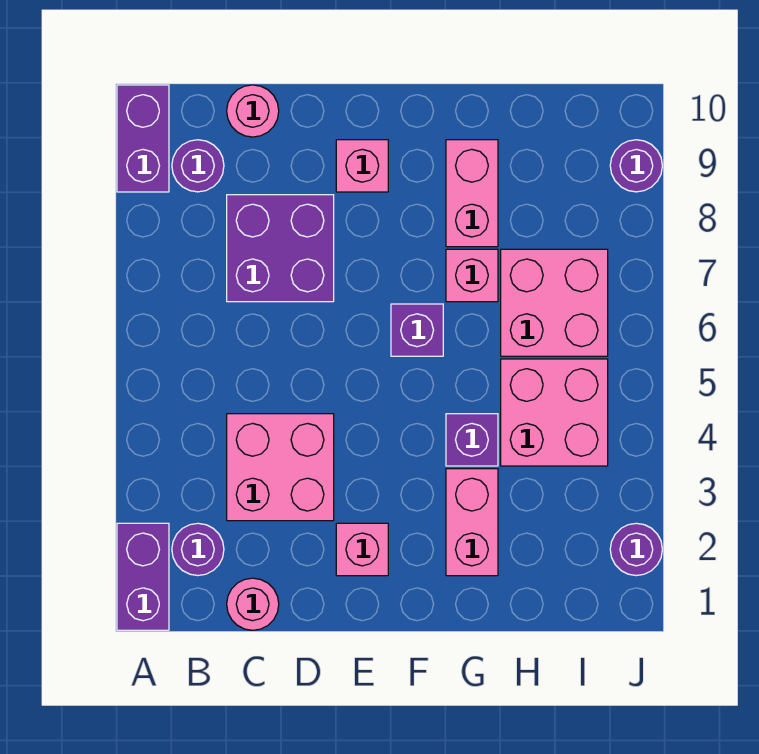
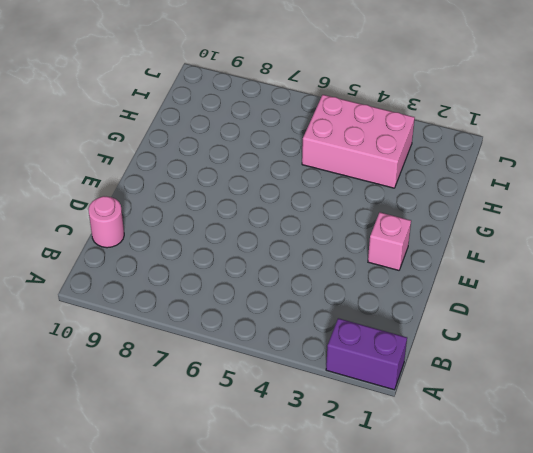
pink brick H3:I5 level 1 -> pink brick H4:I5 level 1
none -> purple brick A9:A10 level 1
none -> purple round brick B2 level 1
none -> purple round brick B9 level 1

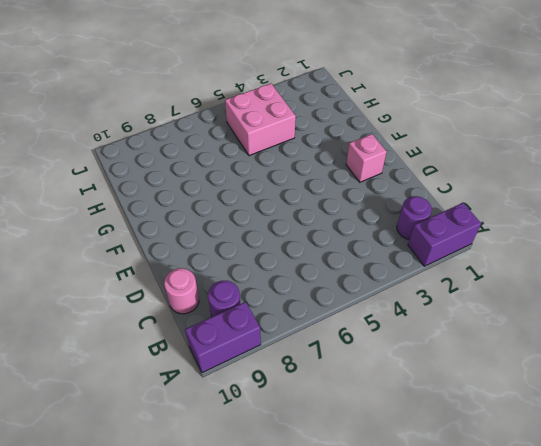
none -> pink round brick C1 level 1
none -> pink brick C3:D4 level 1
none -> purple brick C7:D8 level 1

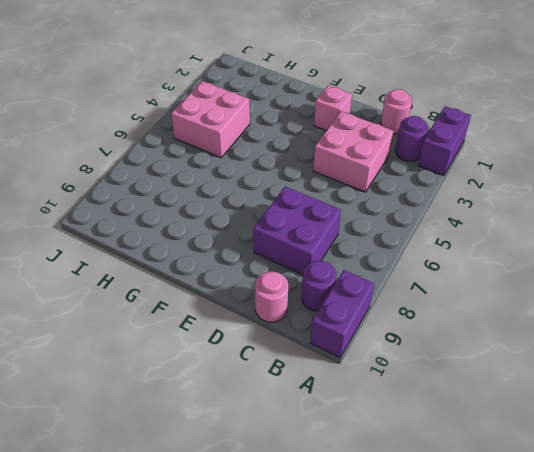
none -> pink brick E9 level 1
none -> purple brick F6 level 1
none -> pink brick G2:G3 level 1

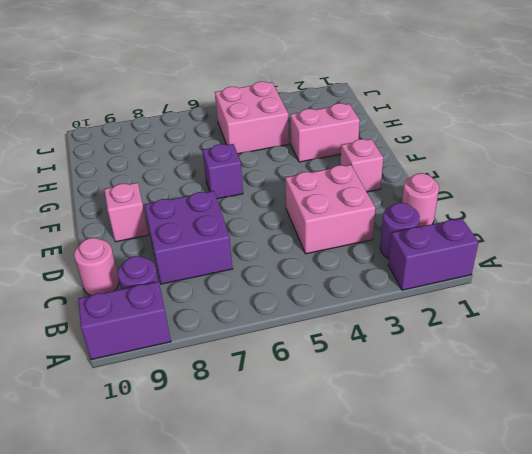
none -> purple brick G4 level 1
none -> pink brick G7 level 1
none -> pink brick G8:G9 level 1

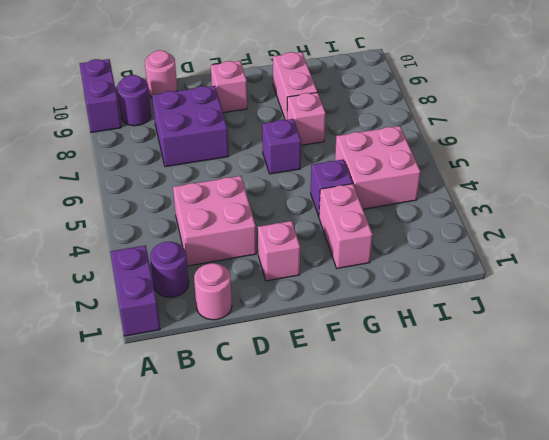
none -> pink brick H6:I7 level 1
none -> purple round brick J2 level 1
none -> purple round brick J9 level 1

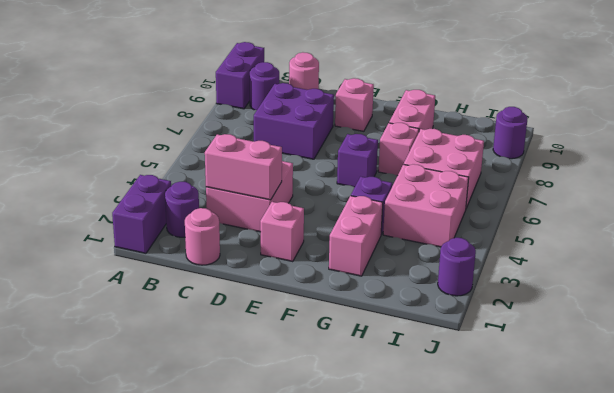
pink brick C3:D3 level 2 -> none

